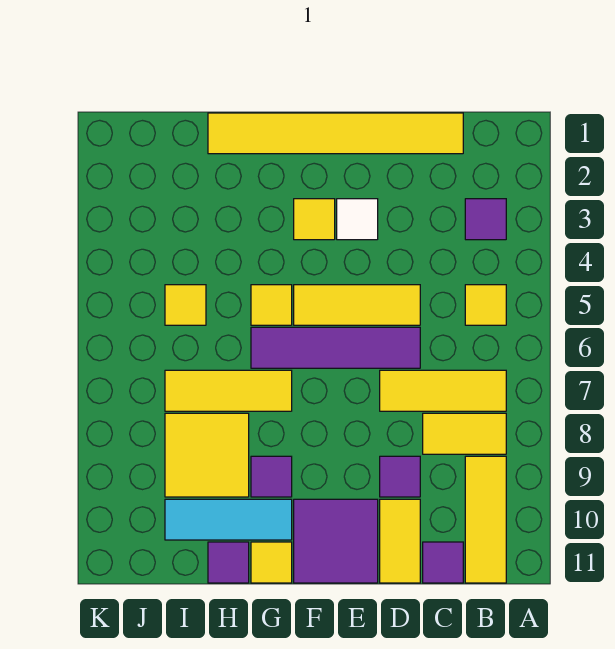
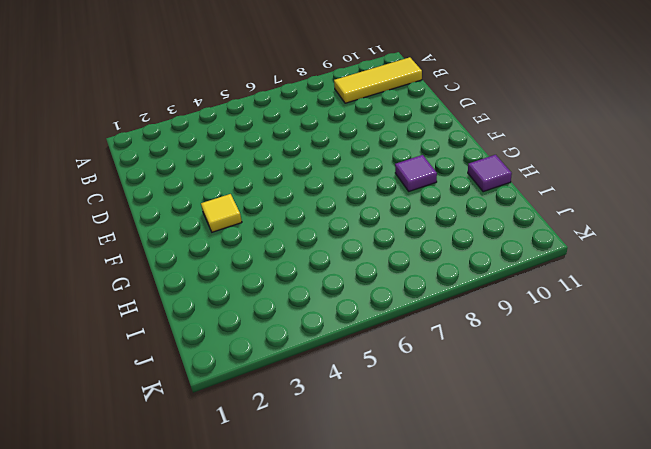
none -> purple tile B3 level 1
none -> yellow tile B5 level 1
none -> yellow tile B7:D7 level 1

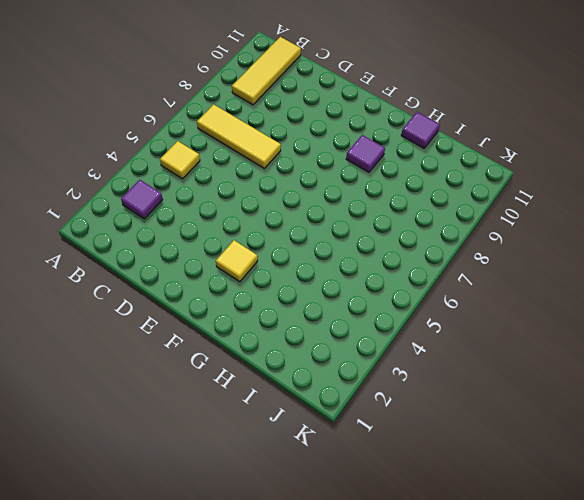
none -> yellow tile B8:C8 level 1
none -> yellow tile C1:H1 level 1
none -> purple tile C11 level 1

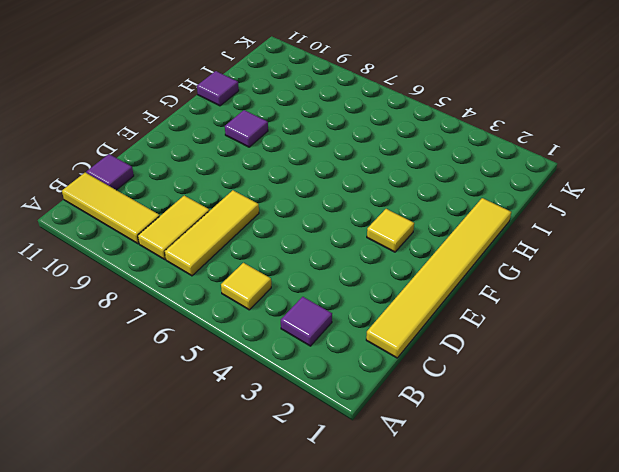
none -> yellow tile D5:F5 level 1
none -> purple tile D6:G6 level 1
none -> purple tile D9 level 1

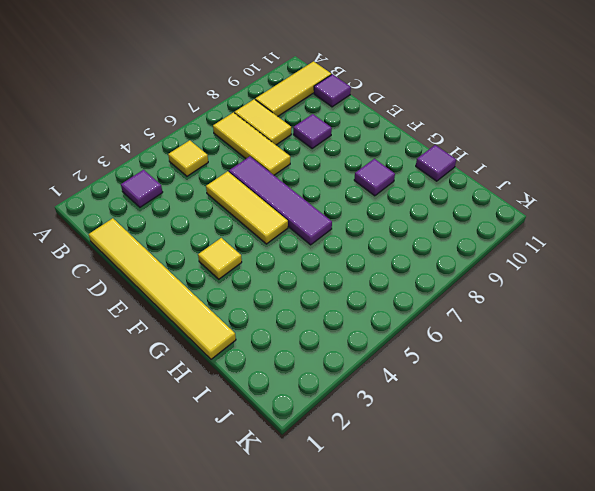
none -> yellow tile D10:D11 level 1
none -> white tile E3 level 1
none -> purple tile E10:F11 level 1

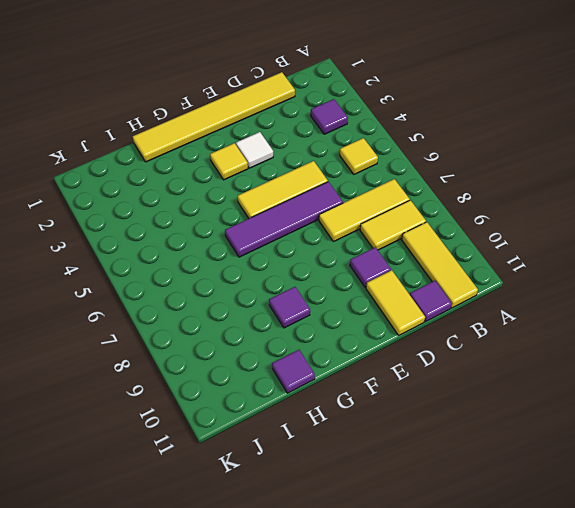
none -> purple tile E10:F11 level 1
none -> yellow tile G5 level 1
none -> yellow tile G7:I7 level 1

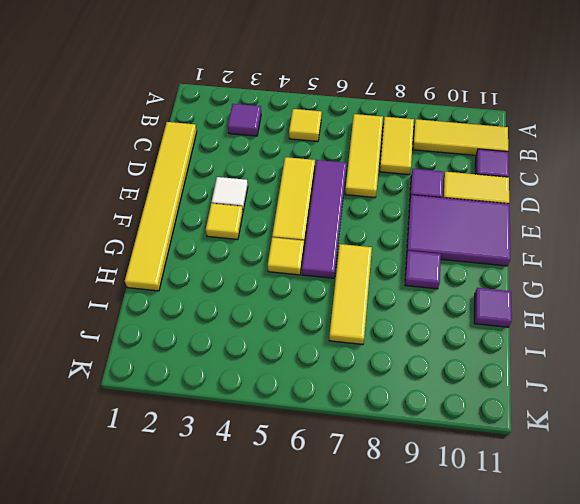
purple tile E9:F11 level 1 -> purple tile E10:F11 level 1
none -> cyan tile G10:I10 level 1
none -> yellow tile G11 level 1
none -> yellow tile H8:I9 level 1

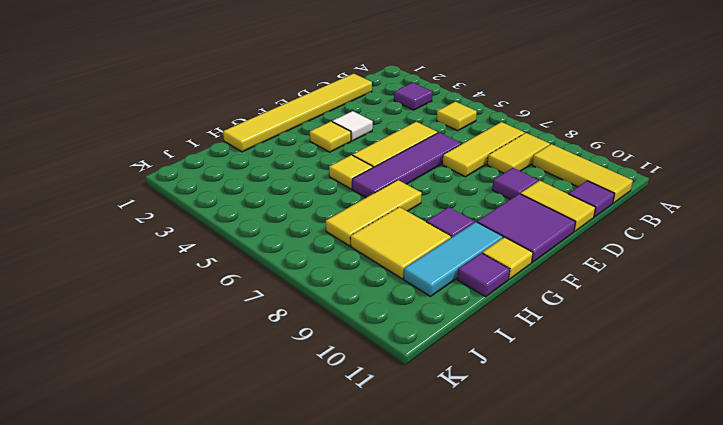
none -> yellow tile I5 level 1

